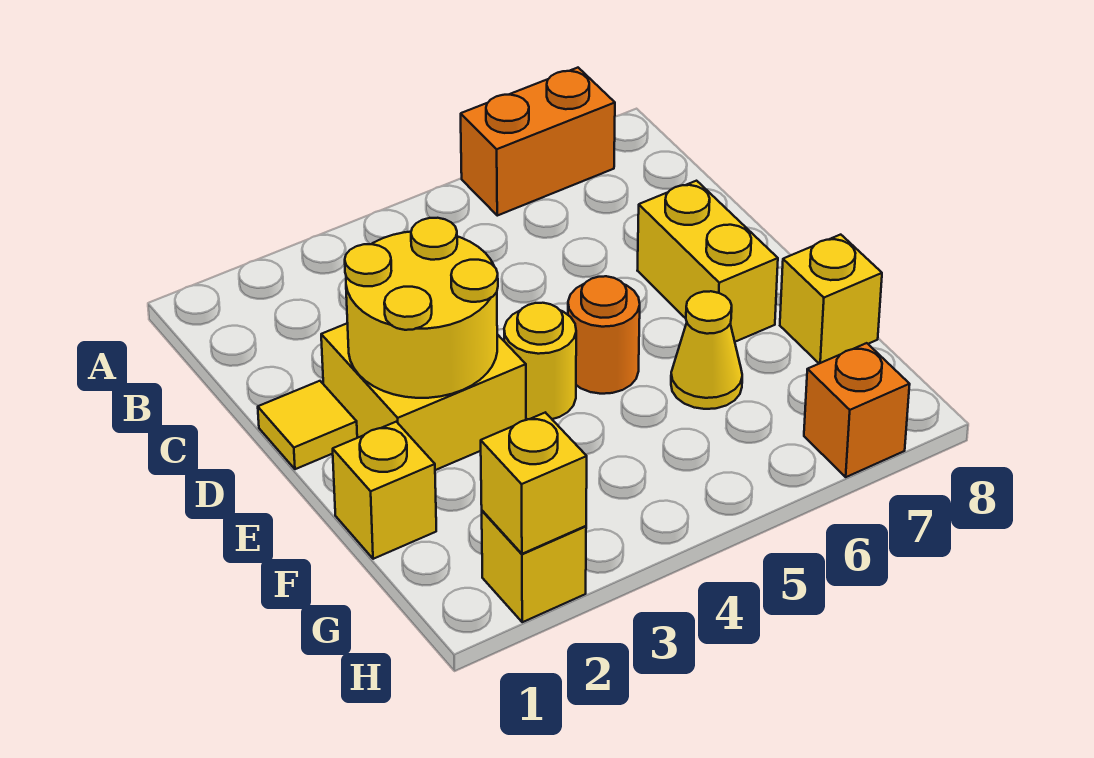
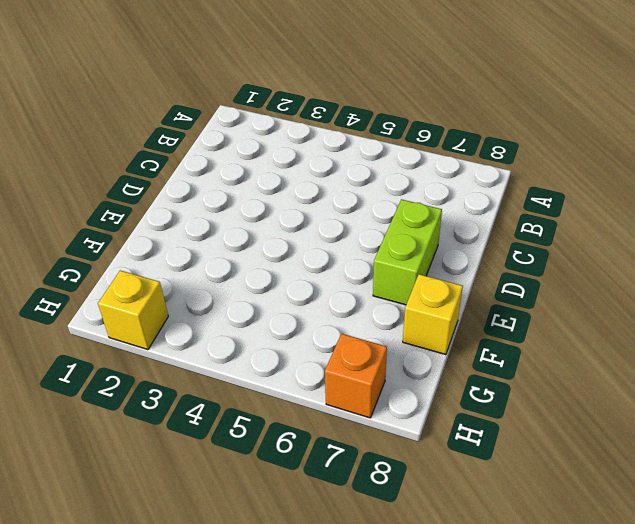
lime brick D7:E7 level 1 -> yellow brick D7:E7 level 1
none -> orange brick A6:A7 level 1
none -> yellow tile D1 level 1
none -> yellow brick D2:E3 level 1

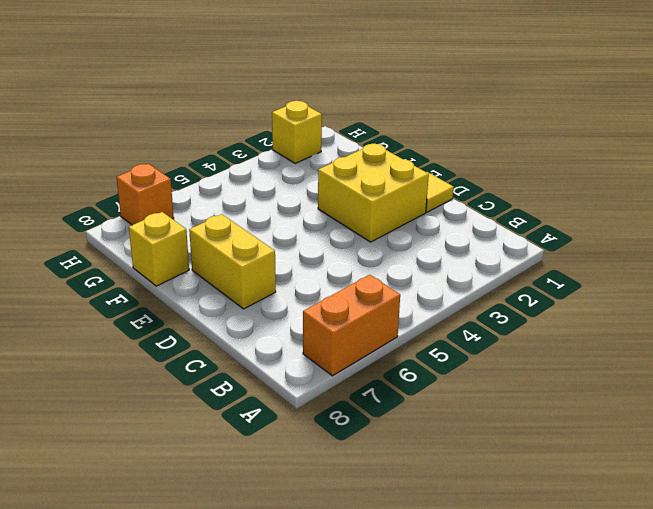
none -> yellow round brick E4 level 1
none -> orange round brick E5 level 1
none -> yellow brick F1 level 1

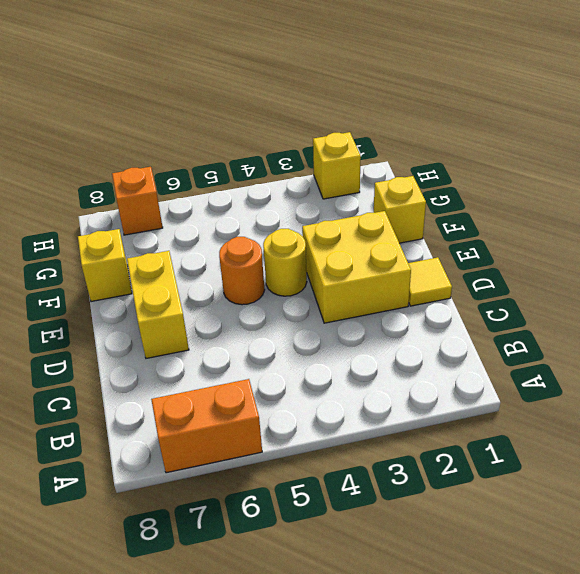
none -> yellow cone F6 level 1
none -> yellow round brick D2:E3 level 2
none -> yellow brick H2 level 2

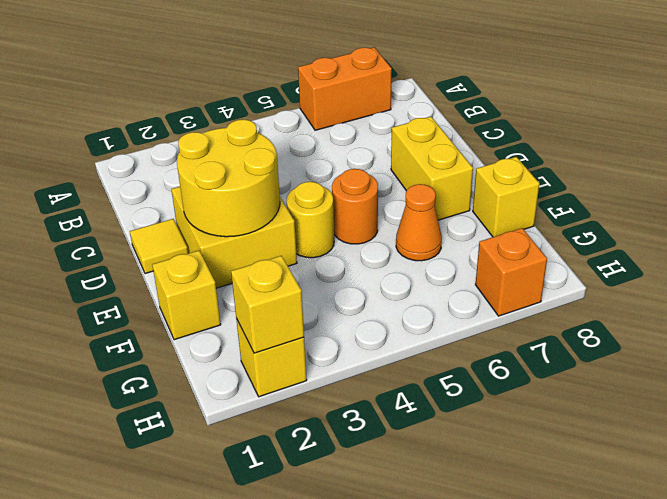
orange cone F6 level 1 -> yellow cone F6 level 1

